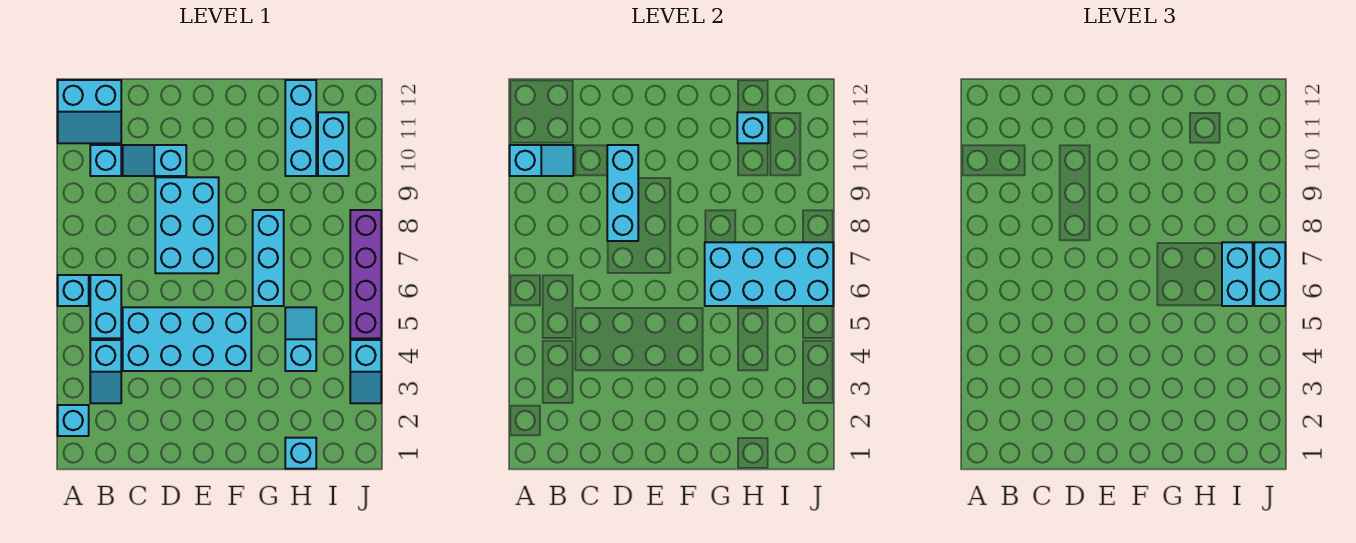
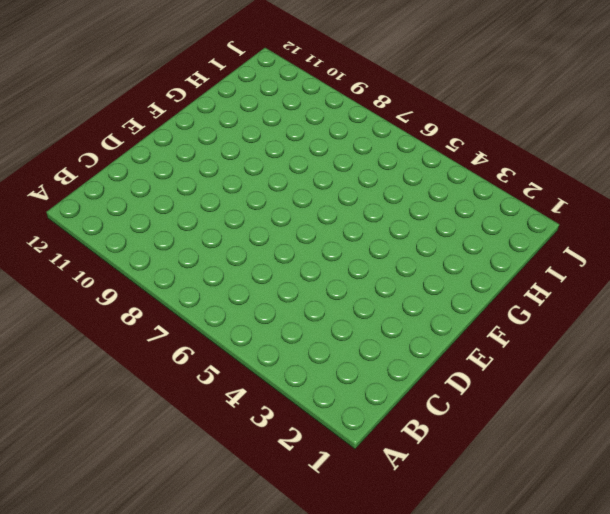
none -> cyan brick A2 level 1
none -> cyan brick A6 level 1
none -> cyan slope A11:B12 level 1 top 12

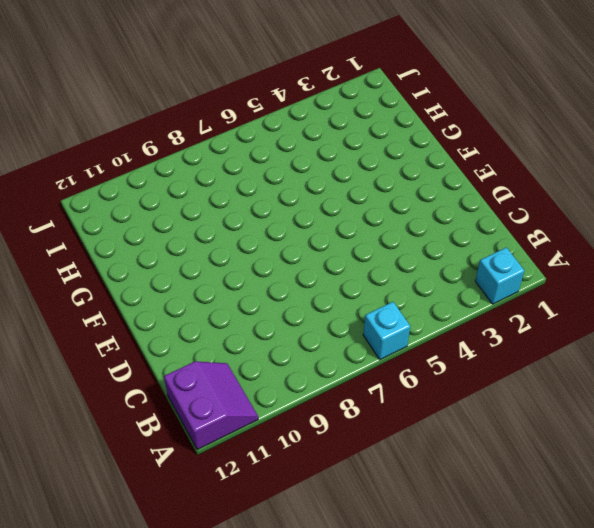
purple slope A11:B12 level 1 top 12 -> cyan slope A11:B12 level 1 top 12
none -> cyan slope B3:B4 level 1 top 4
none -> cyan brick B5:B6 level 1
none -> cyan brick B10 level 1

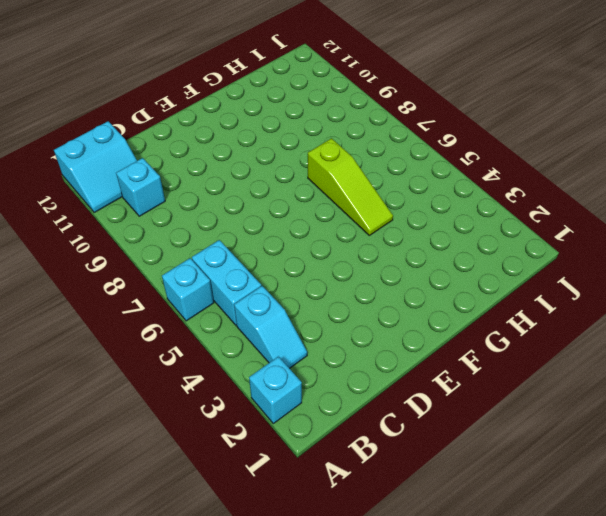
lime slope G5:G7 level 1 top 7 -> cyan brick G6:G8 level 1
none -> cyan brick C4:F5 level 1
none -> cyan slope C10:D10 level 1 top D
none -> cyan brick D7:E9 level 1

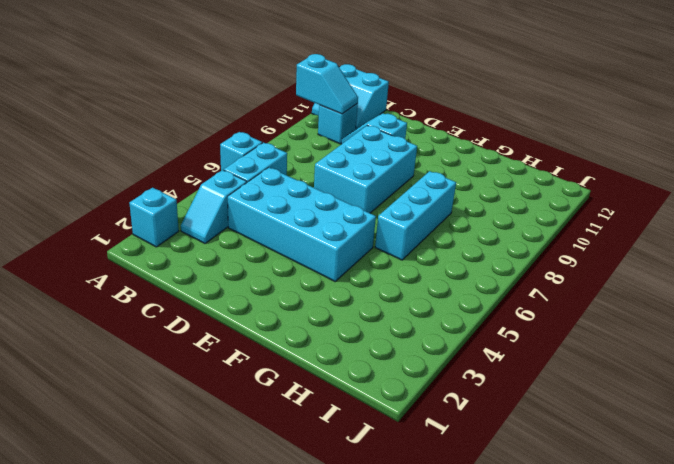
none -> cyan brick H1 level 1
none -> cyan slope H4:H5 level 1 top 4
none -> cyan brick H10:H12 level 1

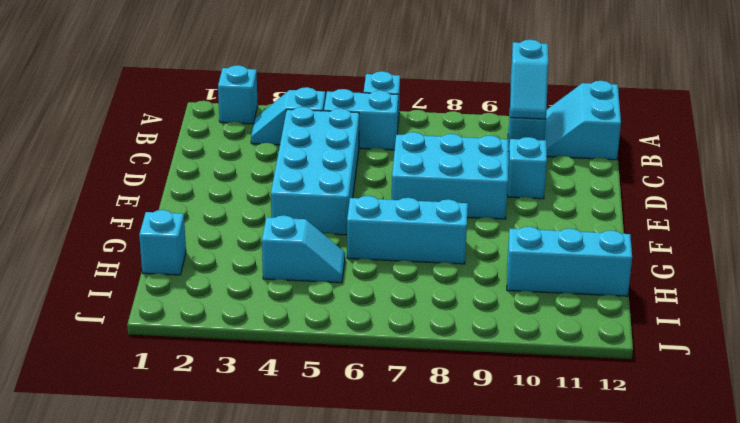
none -> cyan brick I10:I11 level 1
none -> cyan slope J3:J4 level 1 top 4
none -> purple brick J5:J8 level 1

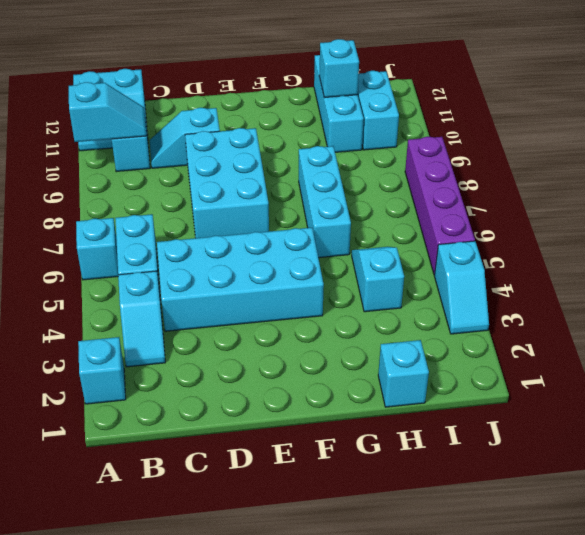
none -> cyan brick D8:D10 level 2
none -> cyan brick G6:J7 level 2
none -> cyan brick I6:I7 level 3

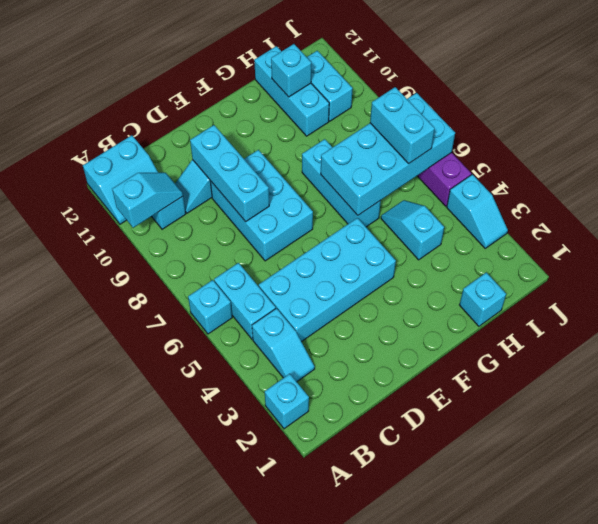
none -> cyan brick J6:J7 level 3

